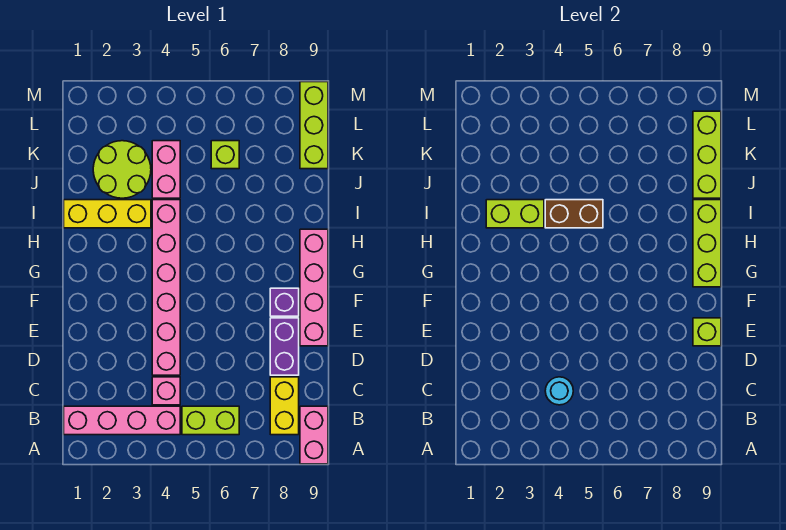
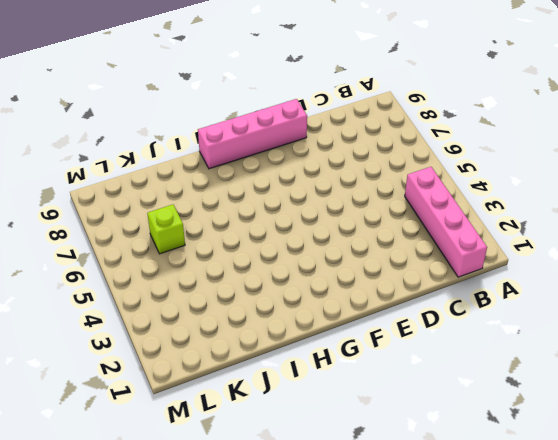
none -> pink brick A9:B9 level 1
none -> lime brick B5:B6 level 1
none -> yellow brick B8:C8 level 1

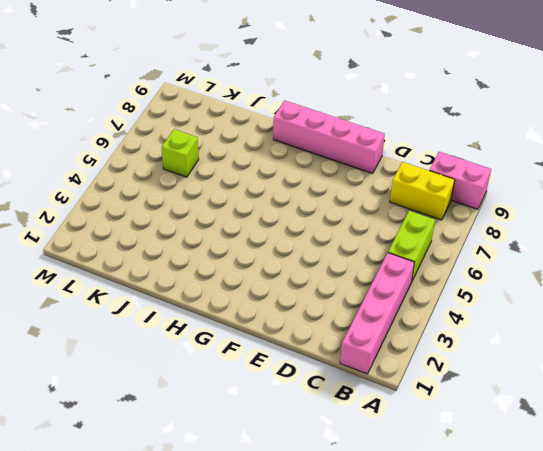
none -> pink brick C4 level 1
none -> pink brick D4:I4 level 1
none -> purple brick D8:E8 level 1

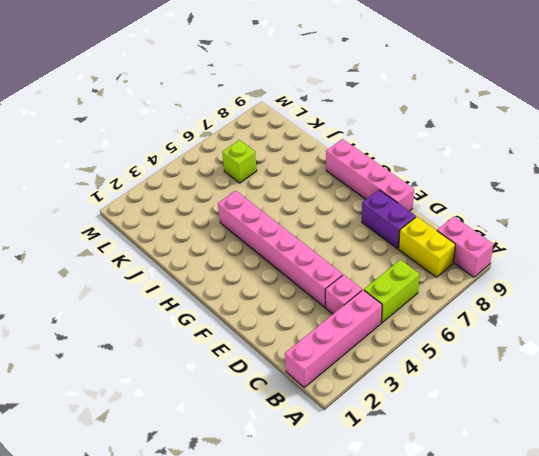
none -> purple brick F8 level 1
none -> yellow brick I1:I3 level 1
none -> lime round brick J2:K3 level 1

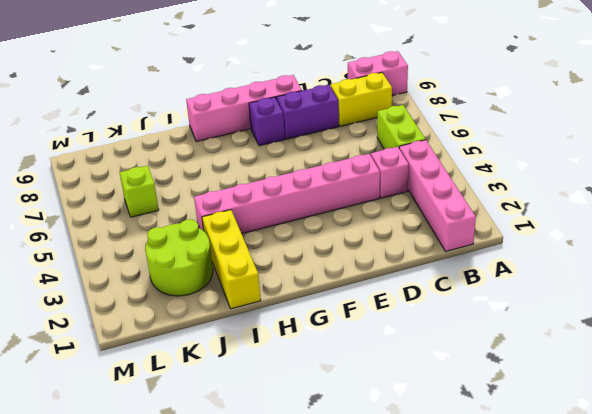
none -> pink brick J4:K4 level 1
none -> lime brick K9:M9 level 1
none -> cyan round brick C4 level 2

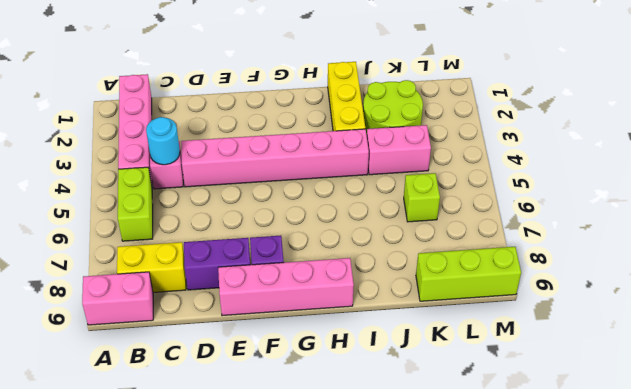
none -> lime brick E9 level 2
none -> lime brick G9:I9 level 2
none -> lime brick I2:I3 level 2

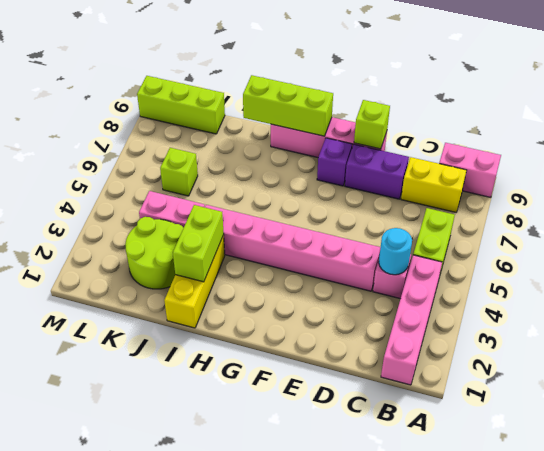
none -> brown brick I4:I5 level 2
none -> lime brick J9:L9 level 2

